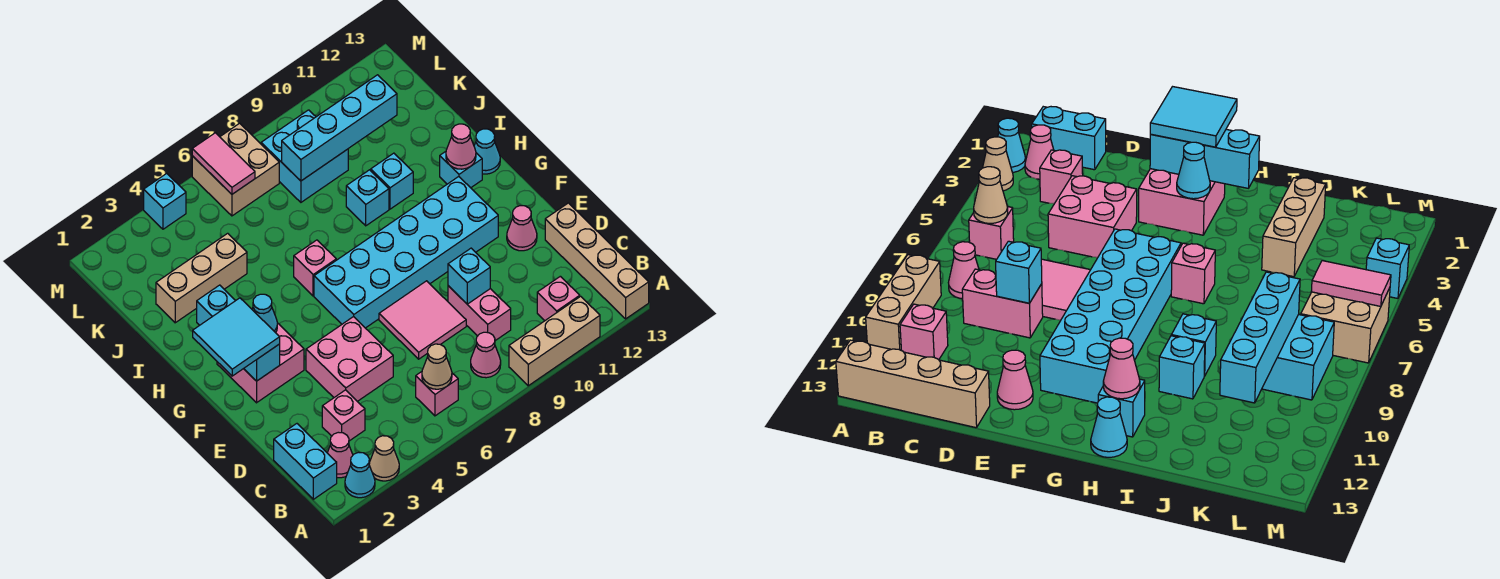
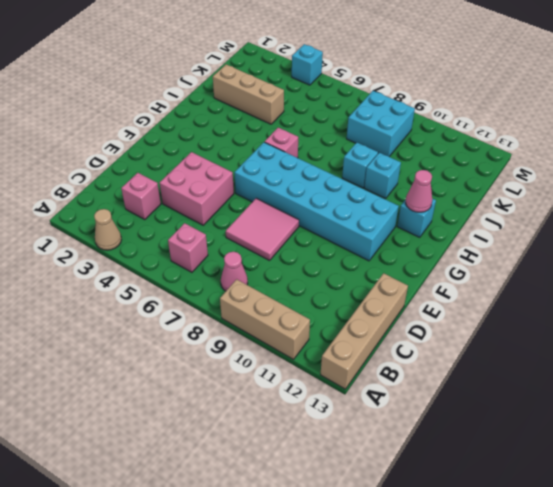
none -> cyan cone A2 level 1
none -> cyan brick B1:C1 level 1
none -> pink cone B2 level 1
none -> pink brick B11 level 1

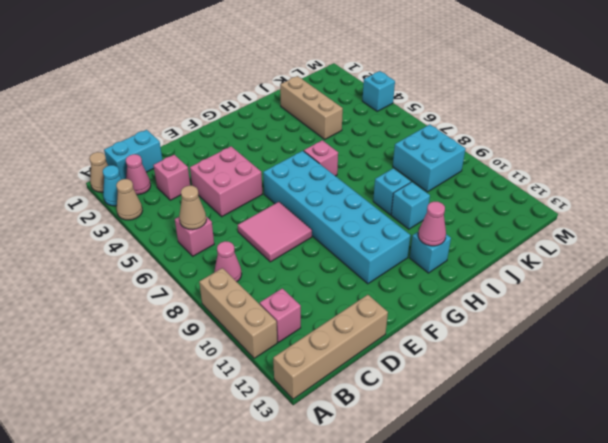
tan cone A1 level 1 -> none
none -> pink brick C9:D9 level 1
none -> pink cone E12 level 1
none -> pink brick F2:G3 level 1
none -> cyan cone H13 level 1

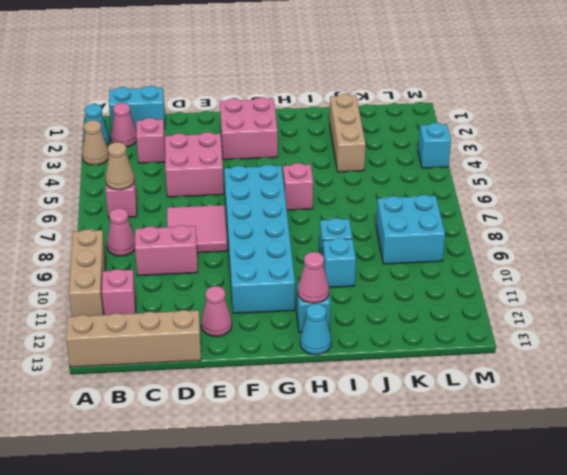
none -> tan brick L6:M7 level 1
none -> cyan brick D9 level 2
none -> cyan brick F2:H2 level 2
none -> cyan cone G3 level 2

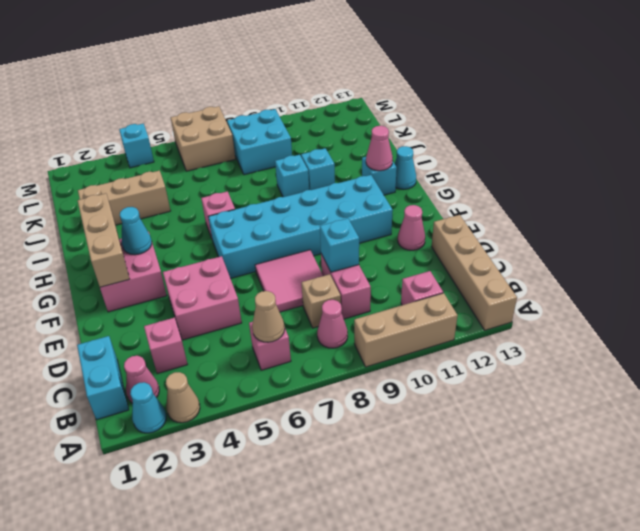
tan brick C8 level 1 -> none
tan brick F2:H2 level 2 -> cyan brick F2:H2 level 2
none -> cyan brick K8:K11 level 2
none -> pink tile L6:M6 level 2
none -> cyan tile F1:G2 level 3

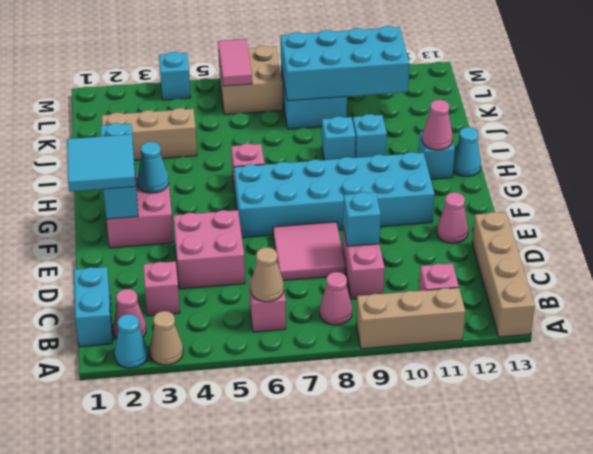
cyan brick K8:L11 level 2 -> cyan brick K8:K11 level 2

